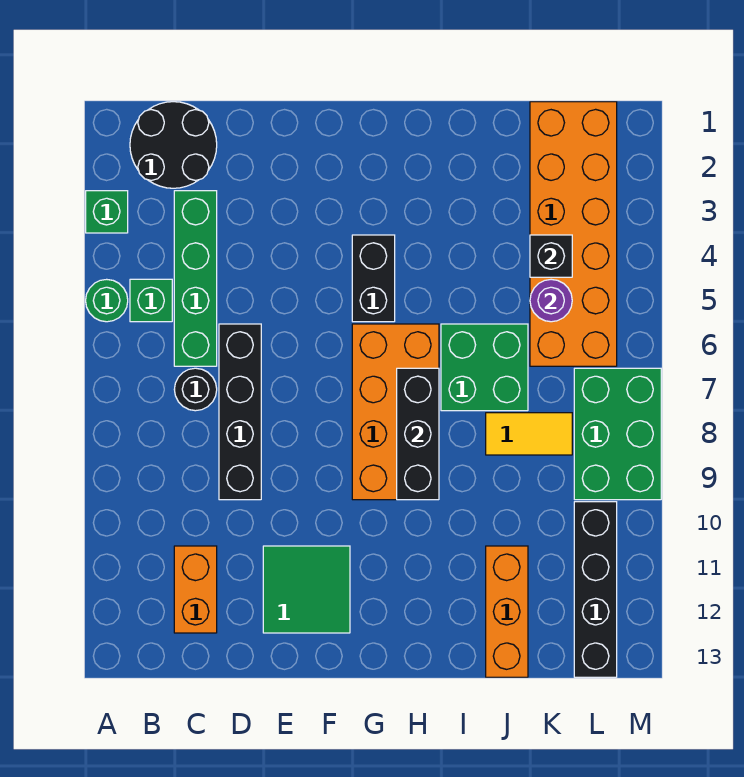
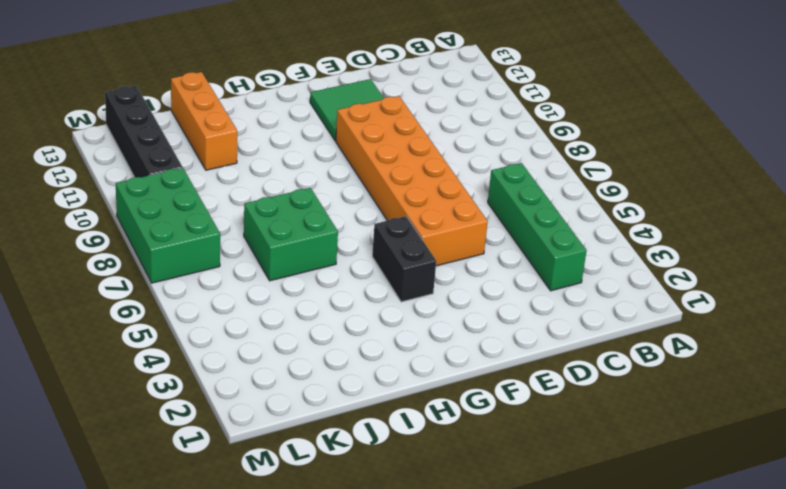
orange brick E5:F10 level 1 -> orange brick K1:L6 level 1
none -> green brick A3 level 1
none -> green round brick A5 level 1
none -> black round brick B1:C2 level 1

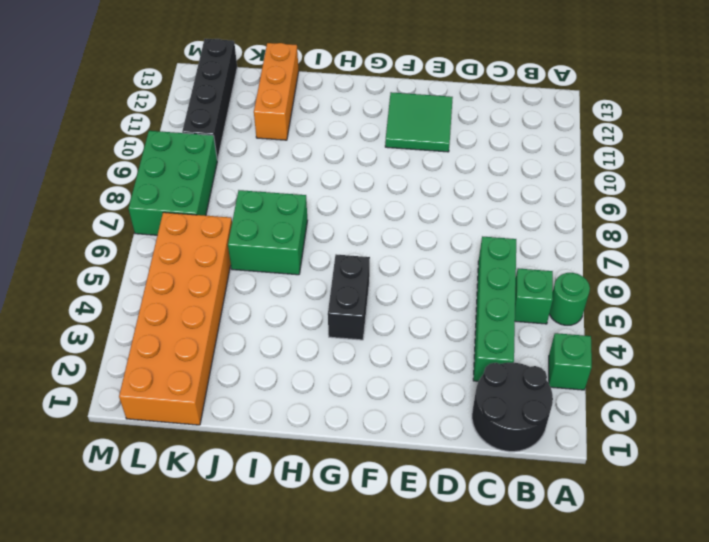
none -> black round brick C7 level 1
none -> orange brick C11:C12 level 1
none -> black brick D6:D9 level 1

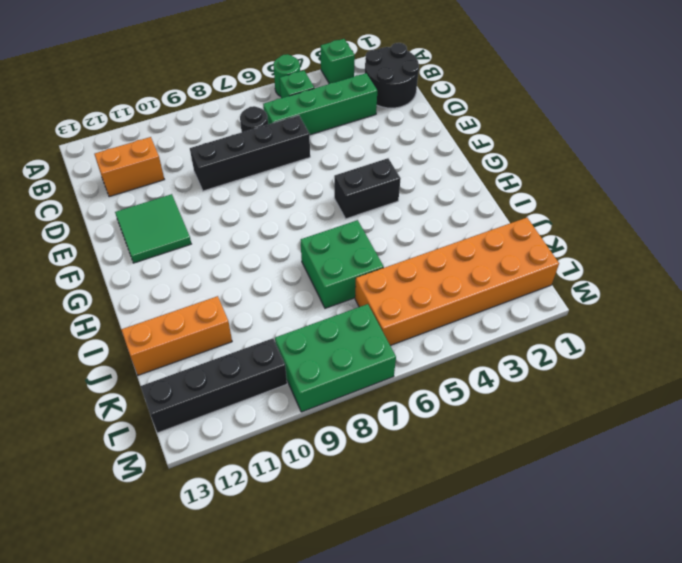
none -> orange brick G6:H9 level 1
none -> yellow tile J8:K8 level 1
none -> black brick H7:H9 level 2

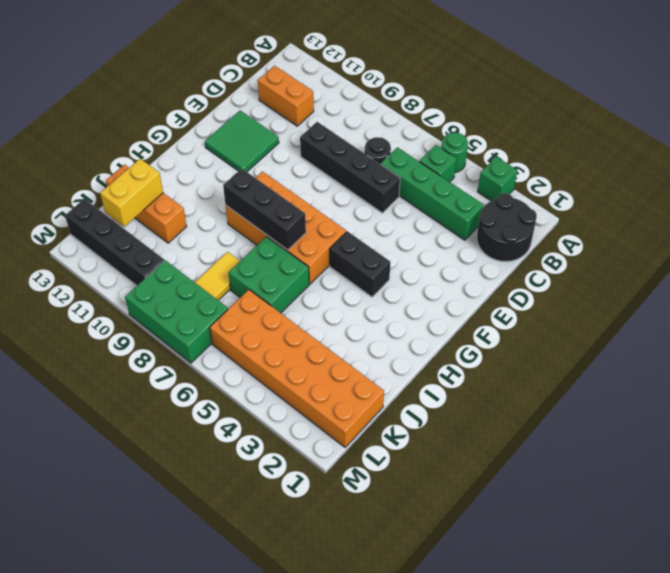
yellow brick J12:K12 level 2 -> none
none -> black brick K4 level 2
none -> purple round brick K5 level 2

